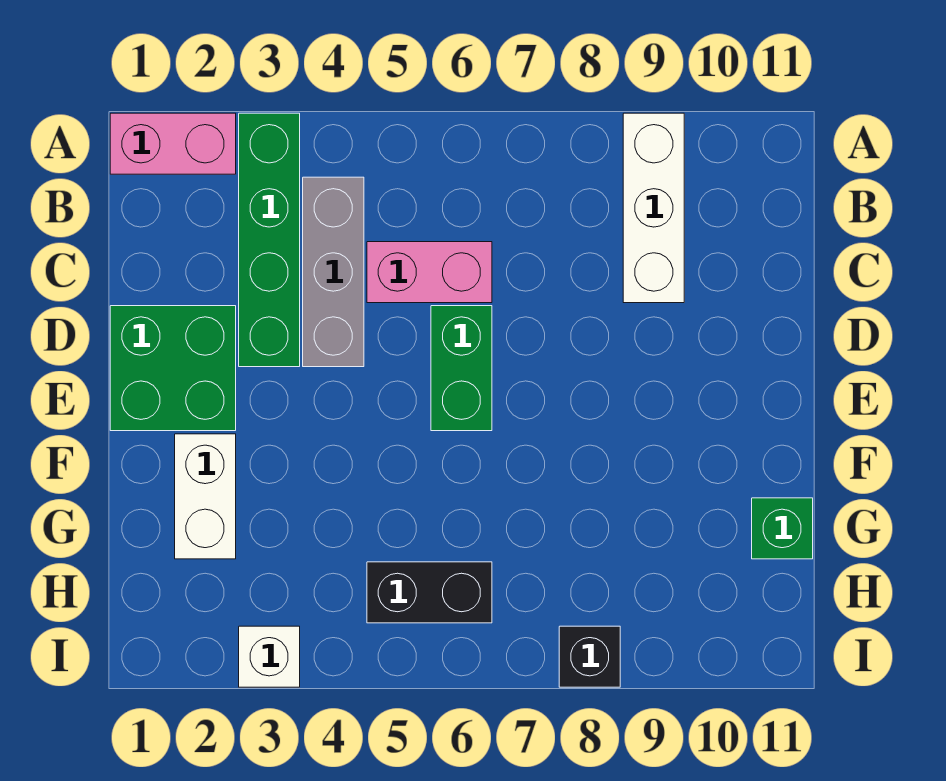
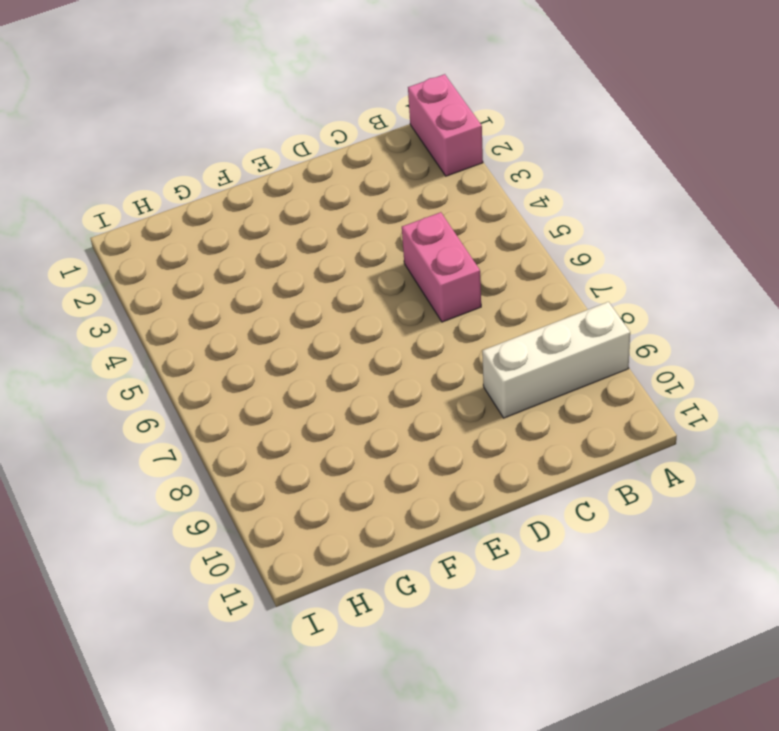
none -> green brick A3:D3 level 1
none -> grey brick B4:D4 level 1
none -> green brick D1:E2 level 1

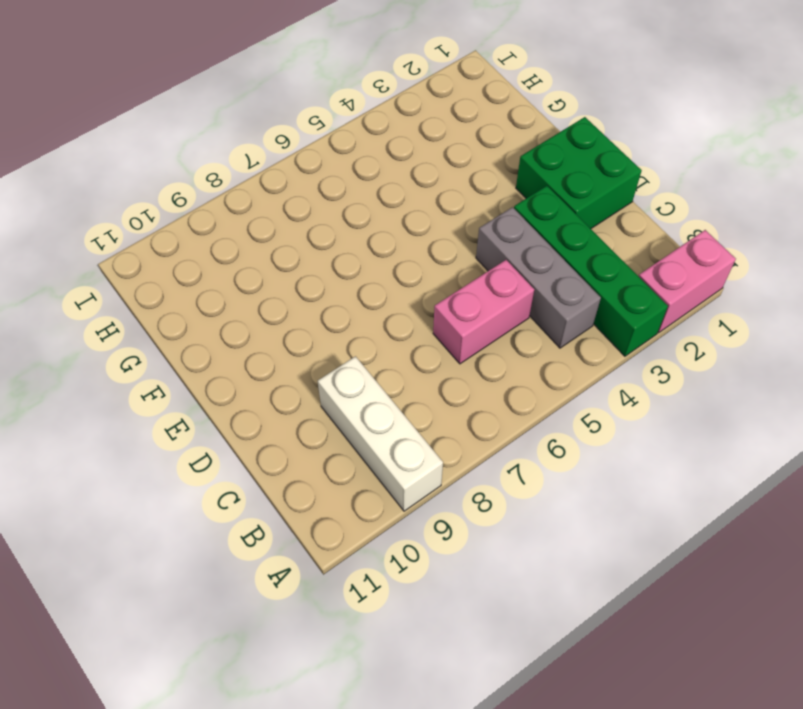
none -> green brick D6:E6 level 1
none -> white brick F2:G2 level 1
none -> green brick G11 level 1

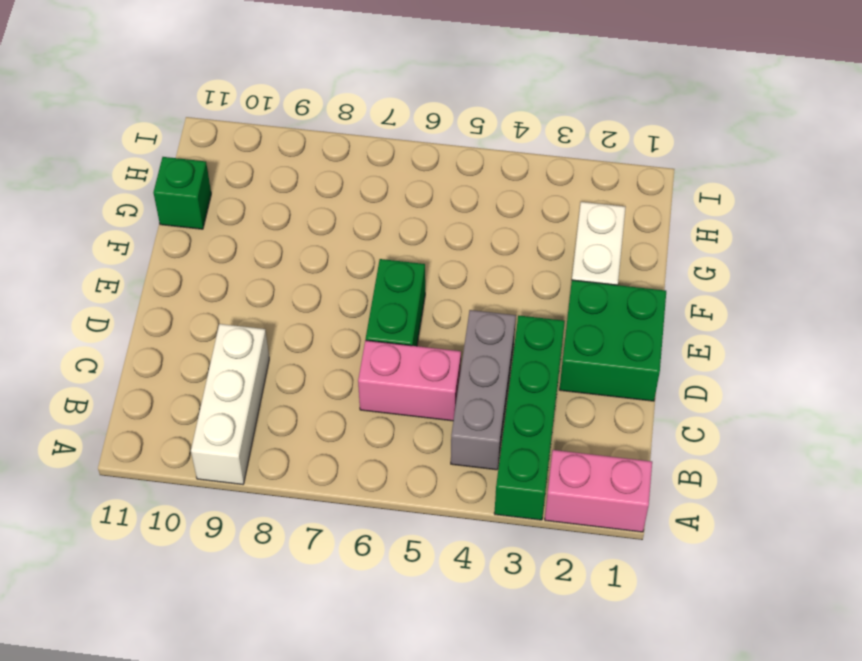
none -> black brick H5:H6 level 1
none -> white brick I3 level 1
none -> black brick I8 level 1

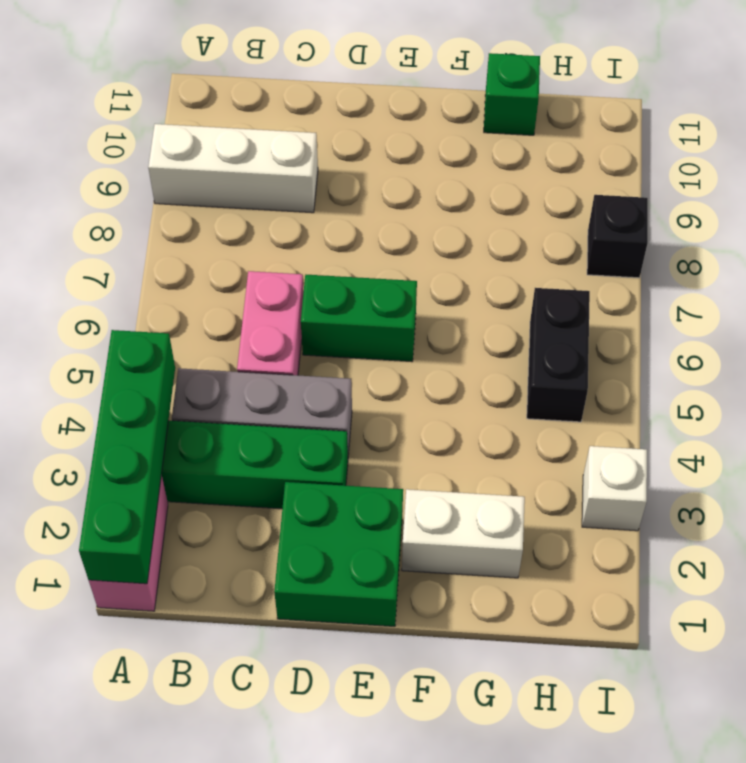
green brick A1:A4 level 2 -> none

